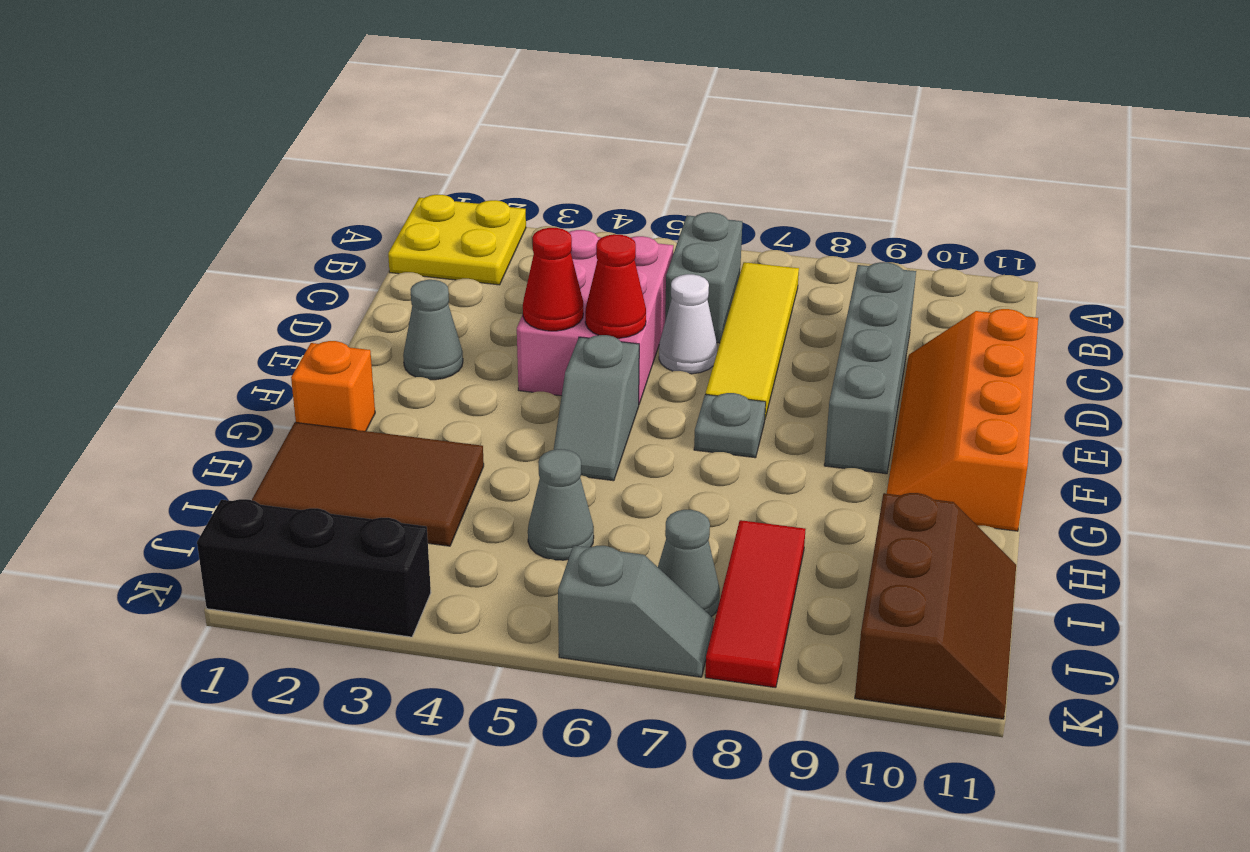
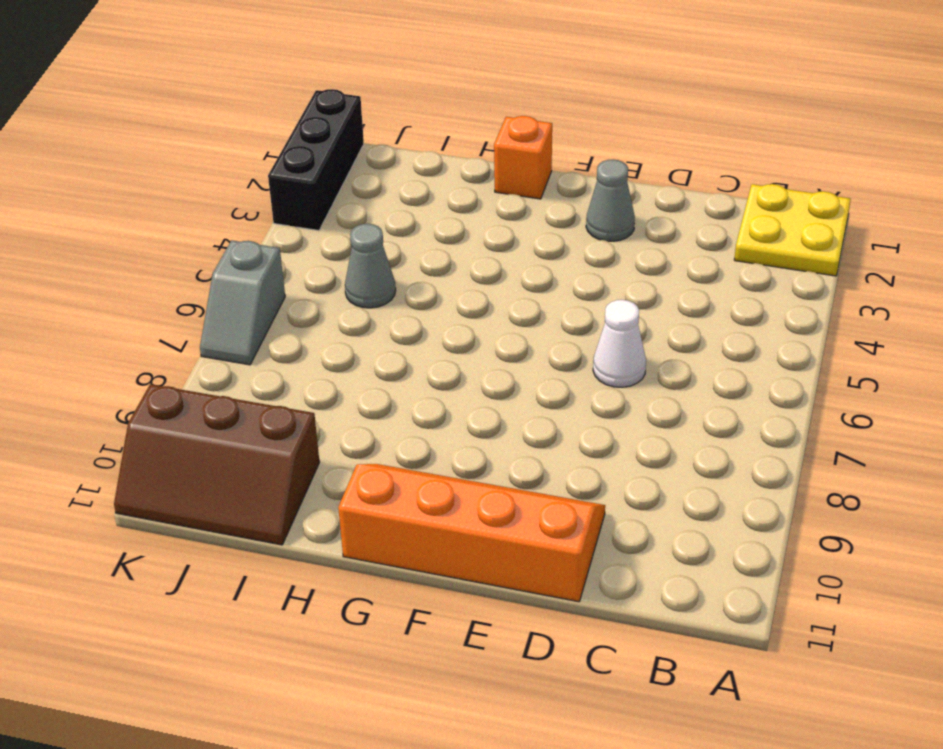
none -> grey brick B6:C6 level 1
none -> yellow tile B7:E7 level 1
none -> pink brick C4:E5 level 1

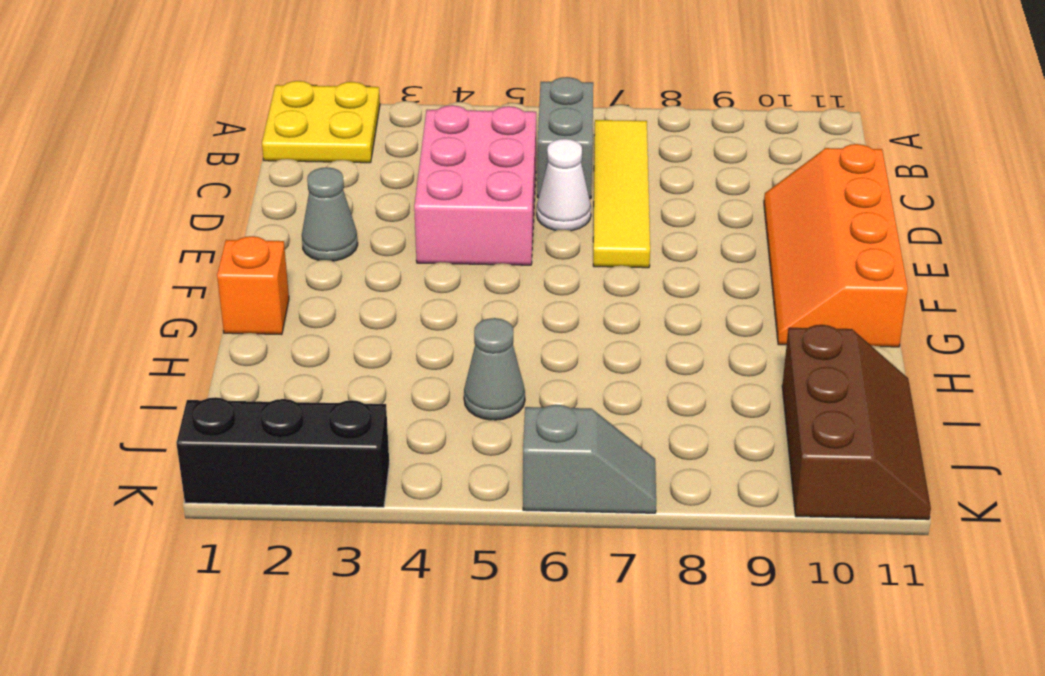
none -> grey brick C9:F9 level 1
none -> grey slope F5:G5 level 1 top F
none -> grey plate F7 level 1

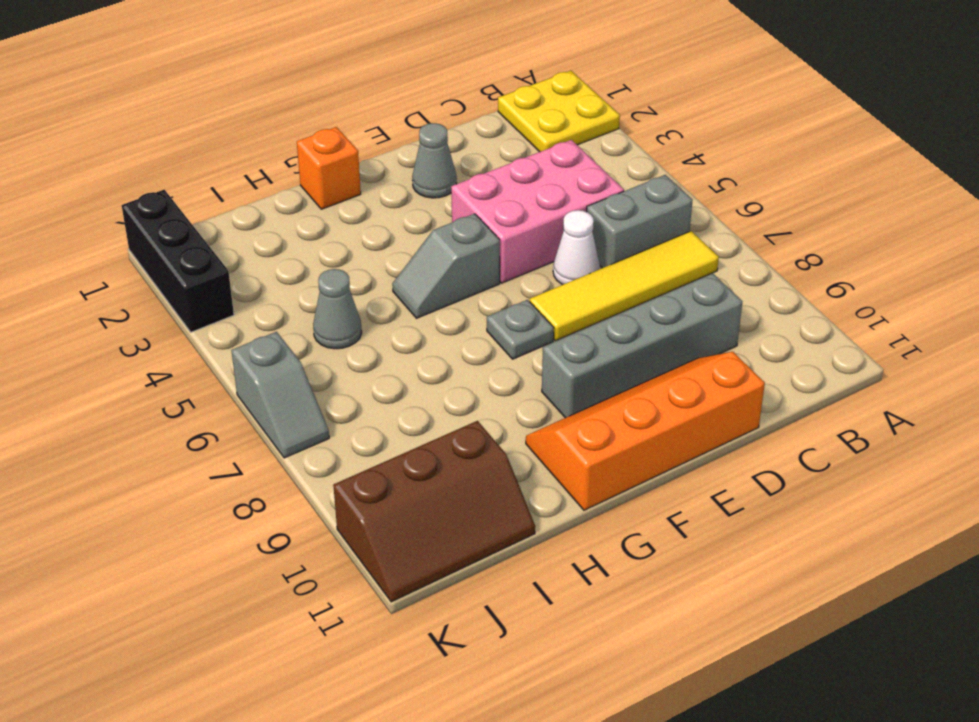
none -> brown tile H1:I3 level 1
none -> red tile I8:K8 level 1
none -> grey cone J7 level 1

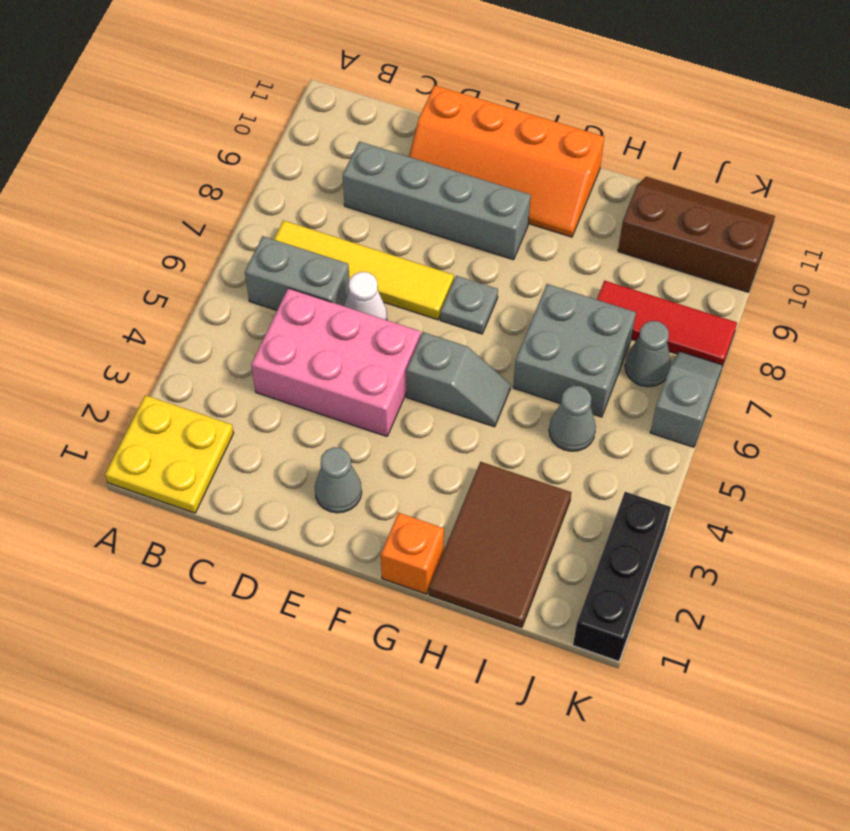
grey brick H6:I7 level 1 -> none
none -> red cone E4 level 2
none -> red cone E5 level 2

